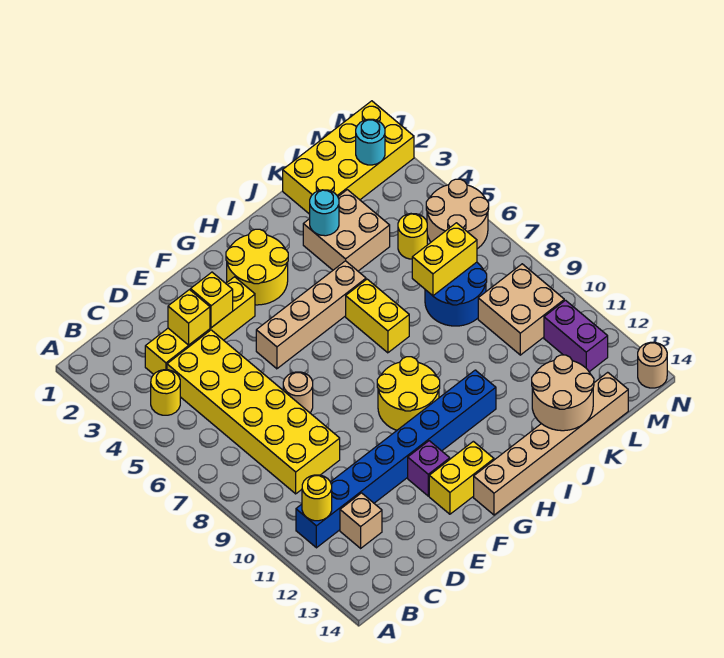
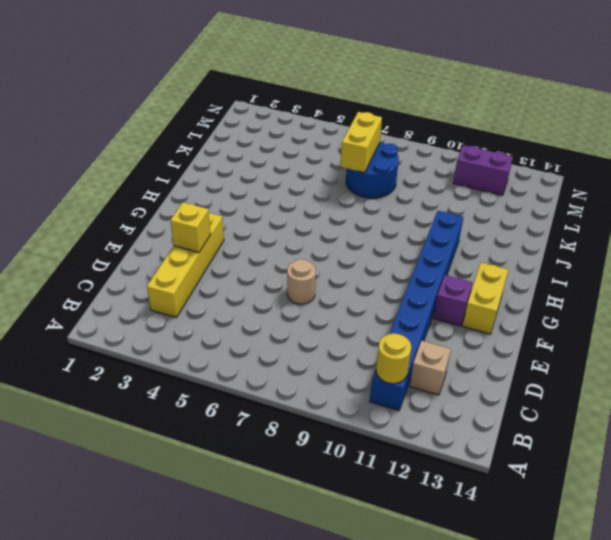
none -> yellow round brick B4 level 1
none -> yellow brick C4:D9 level 1
none -> tan brick F5:I5 level 1

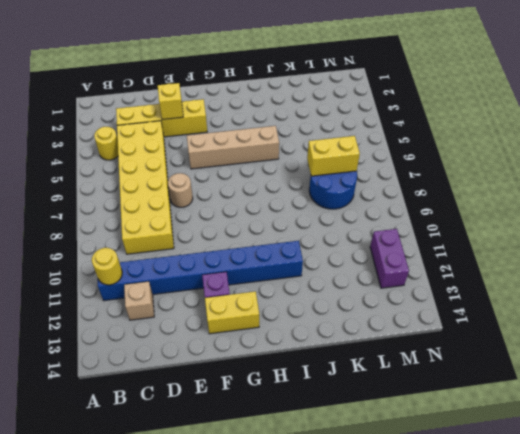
none -> yellow round brick G2:H3 level 1
none -> yellow round brick G9:H10 level 1
none -> tan brick G14:L14 level 1

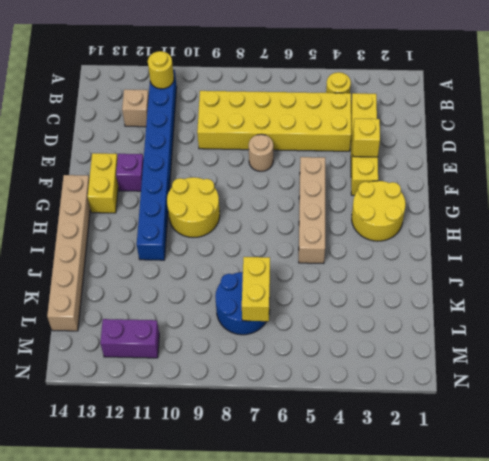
none -> yellow brick I6:I7 level 1
none -> tan brick J3:K4 level 1
none -> yellow brick K1:N2 level 1

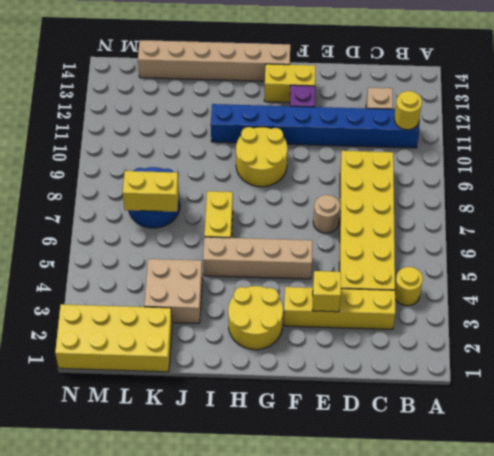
none -> yellow round brick L5 level 1
none -> tan brick L9:M10 level 1
none -> tan round brick M5:N6 level 1

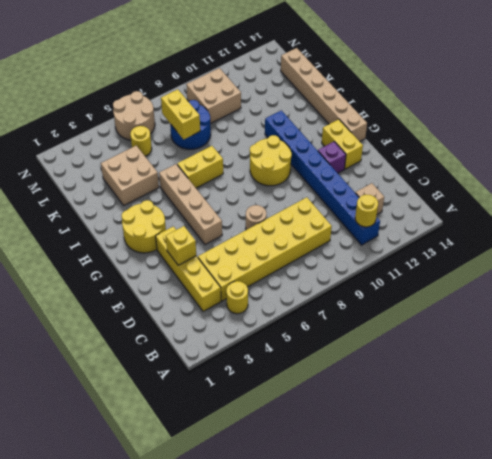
none -> yellow brick K1:N2 level 1
none -> purple brick M11:M12 level 1
none -> tan round brick N14 level 1

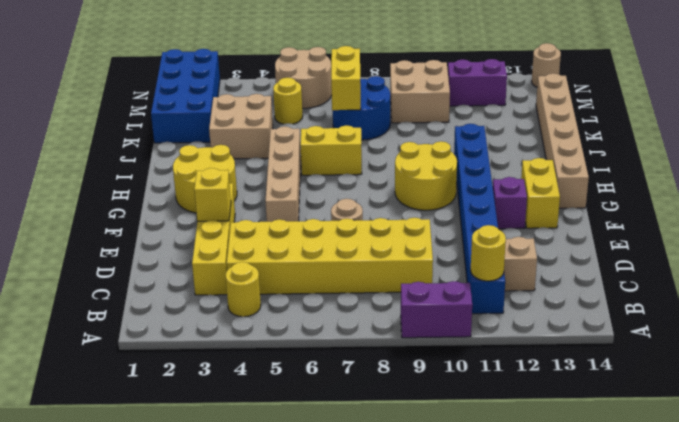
purple brick A9:A10 level 1 -> none
blue brick K1:N2 level 1 -> yellow brick K1:N2 level 1
none -> yellow brick D3 level 2
none -> cyan round brick J3 level 2
none -> tan round brick J13:K14 level 2

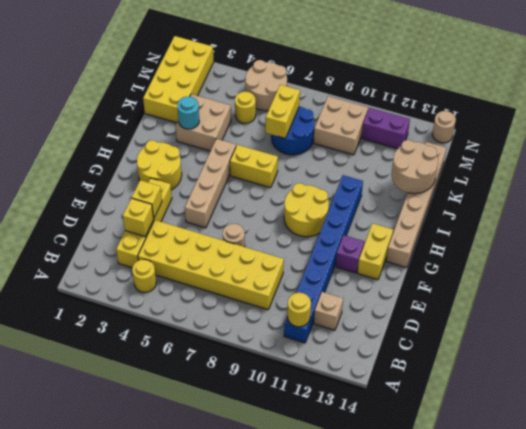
none -> cyan round brick M2 level 2

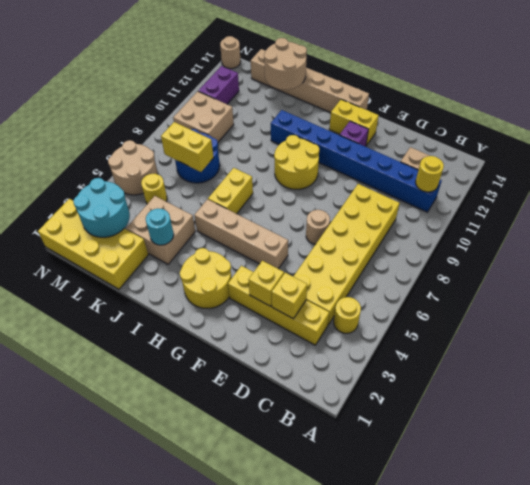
cyan round brick L2:M3 level 2 -> cyan round brick M2 level 2

